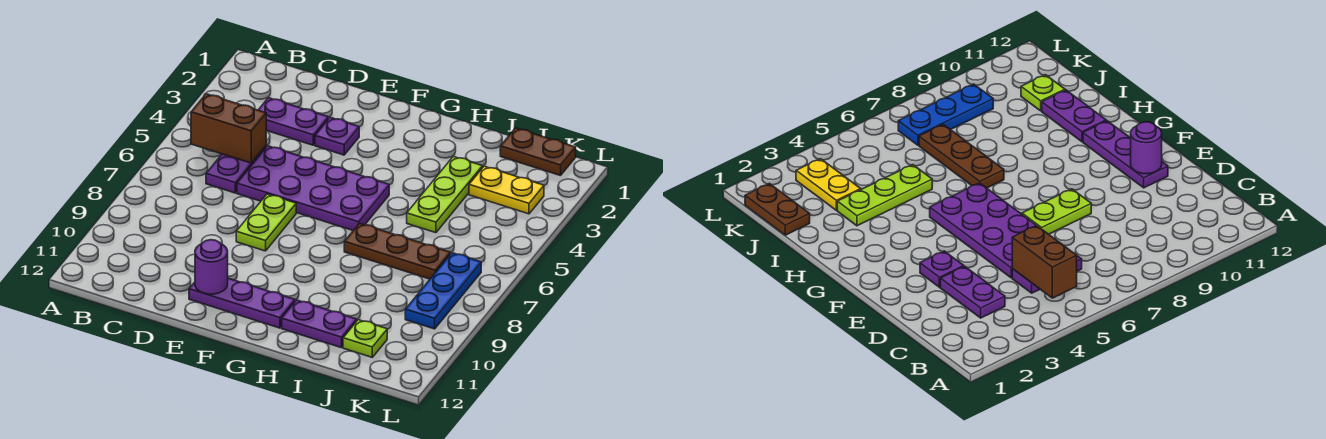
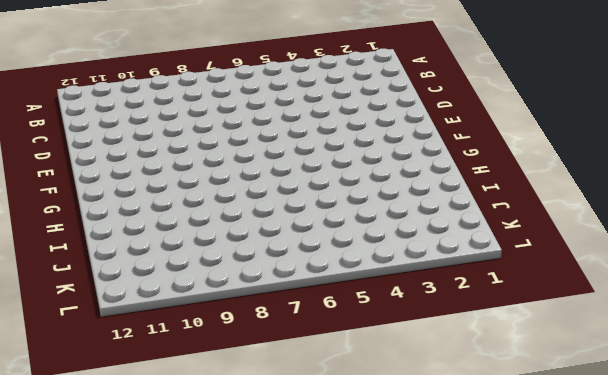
none -> purple plate C3:D3 level 1
none -> purple plate C5:C6 level 1
none -> purple plate D5:G6 level 1

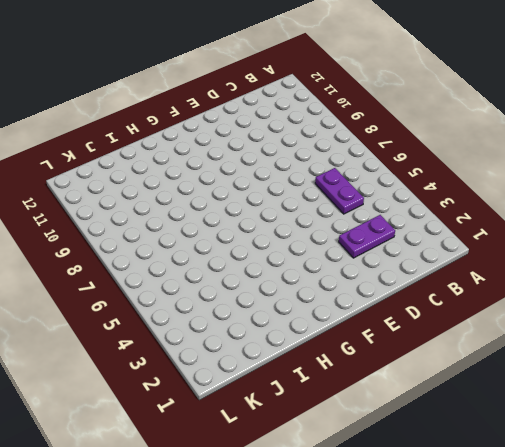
none -> purple plate D5:G6 level 1
none -> purple plate E3 level 1
none -> lime plate E7:E8 level 1

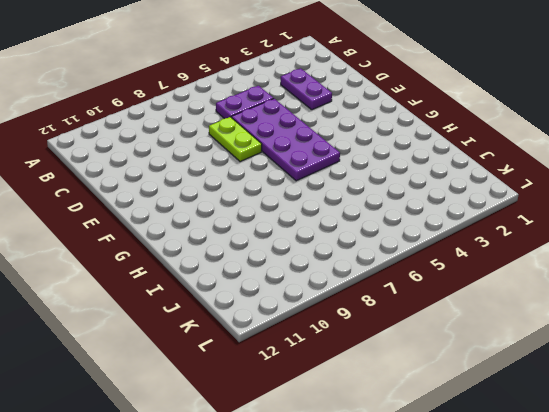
lime plate D7:E7 level 1 -> lime plate E7:E8 level 1
none -> purple plate E3 level 1
none -> purple plate E11:G11 level 1
none -> brown plate H7:J7 level 1

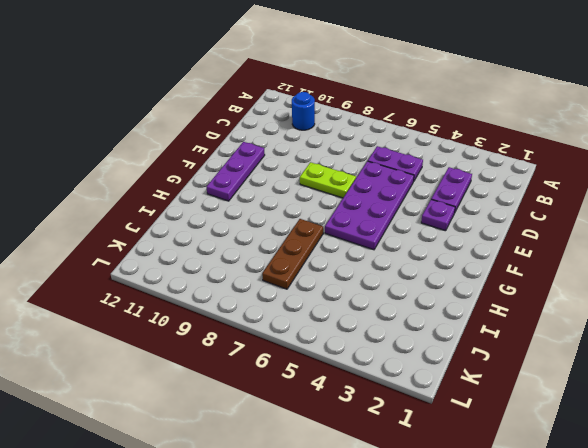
blue round brick B10 level 1 -> none
none -> purple plate H11:I11 level 1
none -> lime plate I3:I5 level 1
none -> brown plate J1:K1 level 1

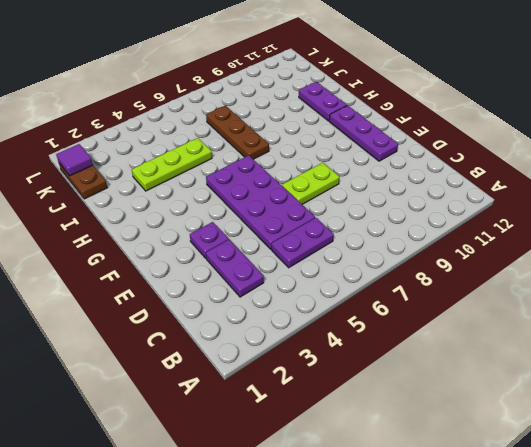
purple tile K1 level 2 -> none
none -> yellow plate J3:K3 level 1
none -> lime plate J11 level 1
none -> blue plate K7:K9 level 1

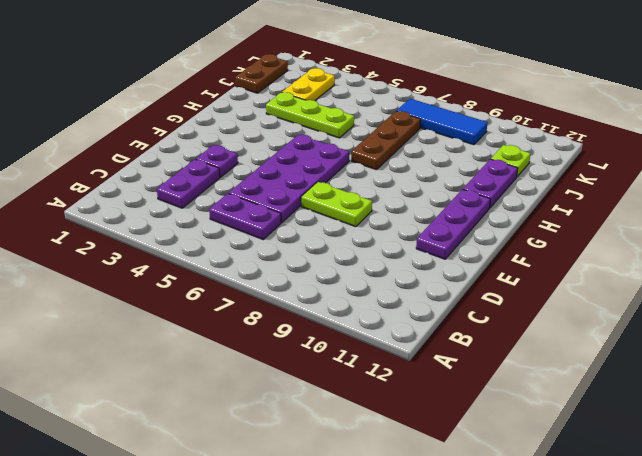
blue tile K7:K9 level 1 -> blue plate K7:K9 level 1
none -> brown brick B5:C5 level 2
none -> purple round brick E11 level 2

